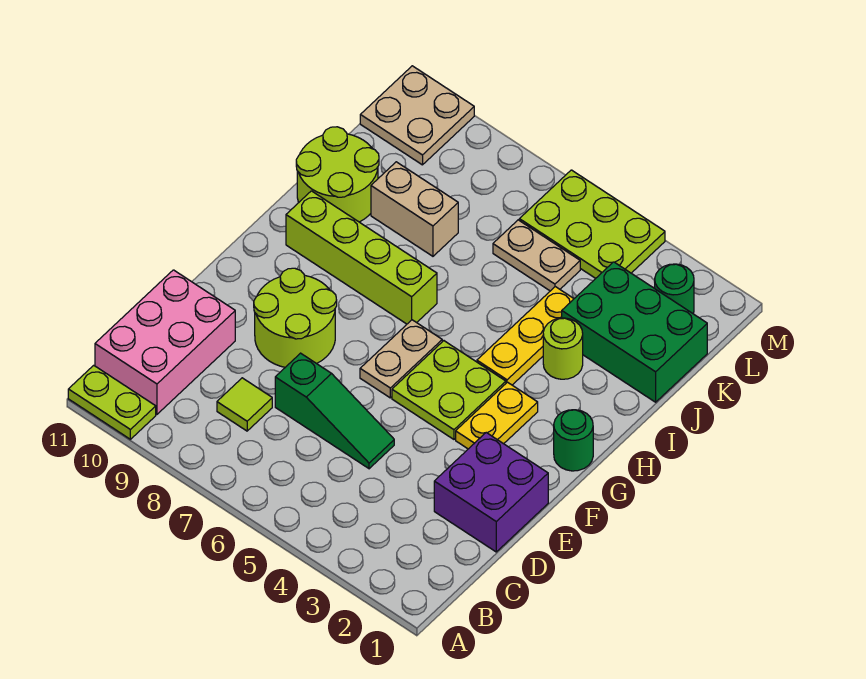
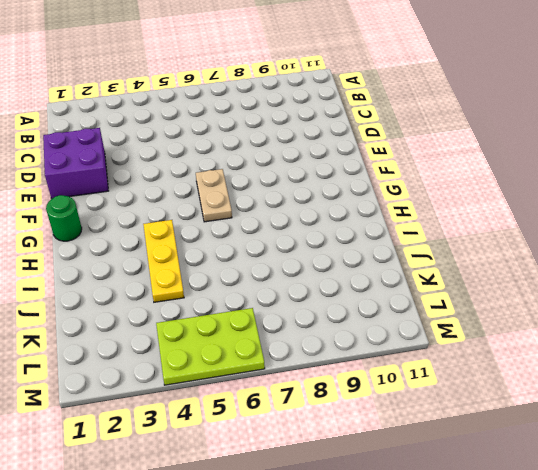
none -> lime plate A10:A11 level 1
none -> pink brick B10:D11 level 1
none -> lime tile C8 level 1

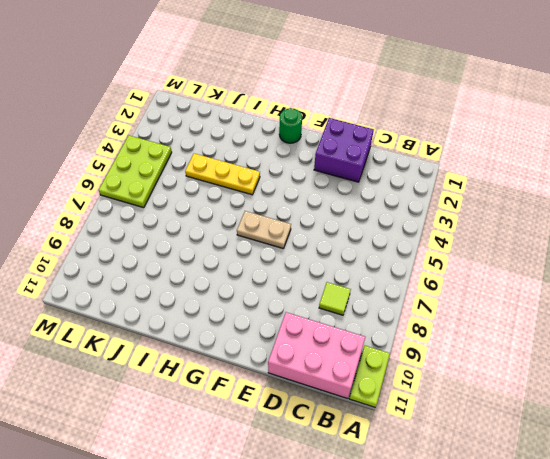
none -> green slope D5:D7 level 1 top 7
none -> lime round brick E8:F9 level 1
none -> yellow plate F3:G3 level 1

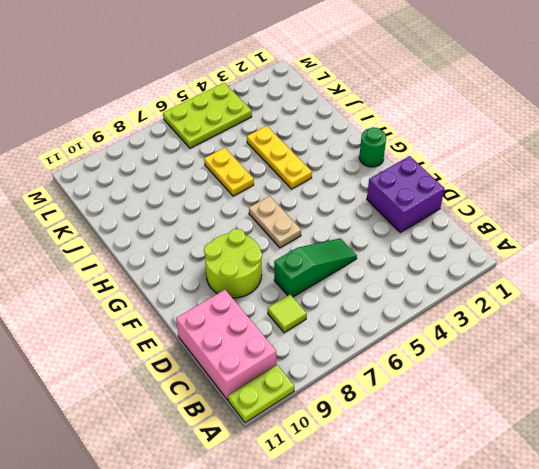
yellow plate I6:J6 level 1 -> yellow plate F3:G3 level 1
none -> lime plate F4:G5 level 1
none -> lime brick H7:H10 level 1
none -> lime round brick I3 level 1

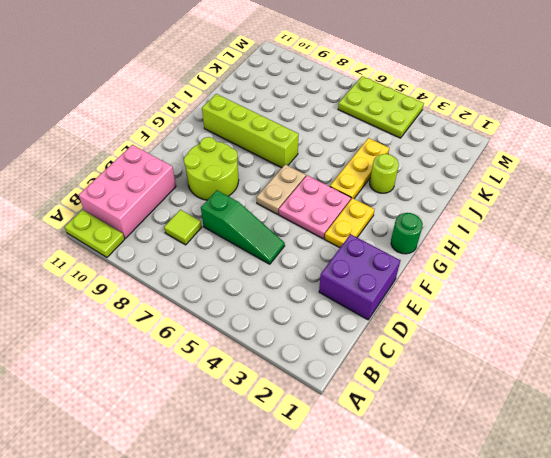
pink plate F4:G5 level 1 -> lime plate F4:G5 level 1
none -> lime round brick I10:J11 level 1
none -> green brick J1:K3 level 1
none -> tan brick J8:J9 level 1

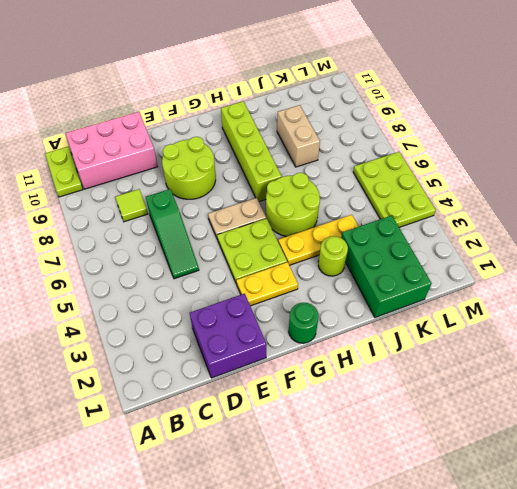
lime round brick H5:I6 level 1 -> lime round brick I10:J11 level 1
none -> tan plate K5:K6 level 1
none -> green round brick L2 level 1
none -> tan plate L10:M11 level 1

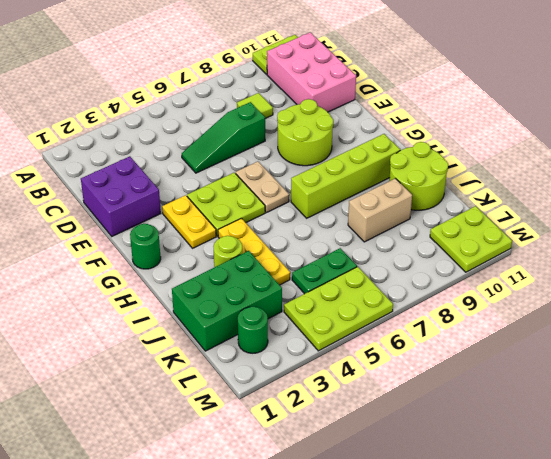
green plate K5:K6 level 1 -> tan plate K5:K6 level 1
lime plate L10:M11 level 1 -> tan plate L10:M11 level 1

